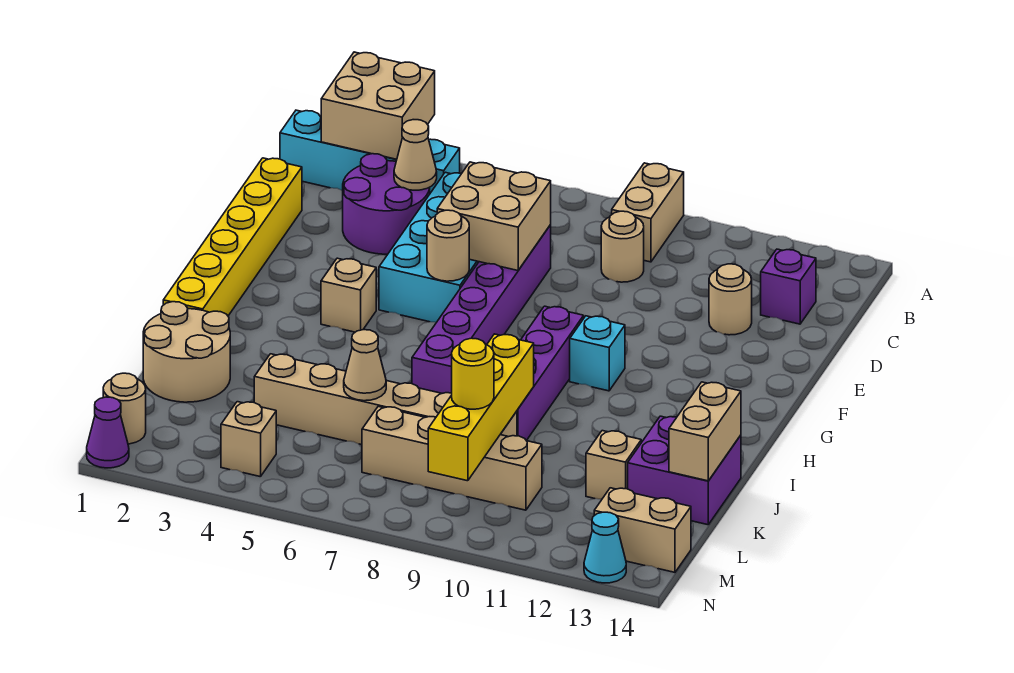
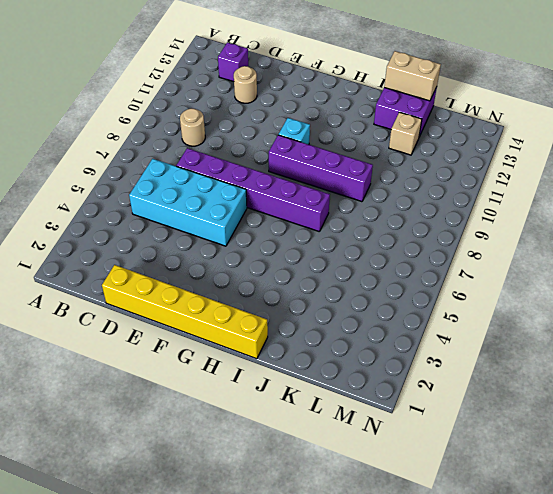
none -> tan brick A9:B9 level 1
none -> cyan brick B1:B4 level 1
none -> purple round brick C3:D4 level 1
none -> tan brick G4 level 1

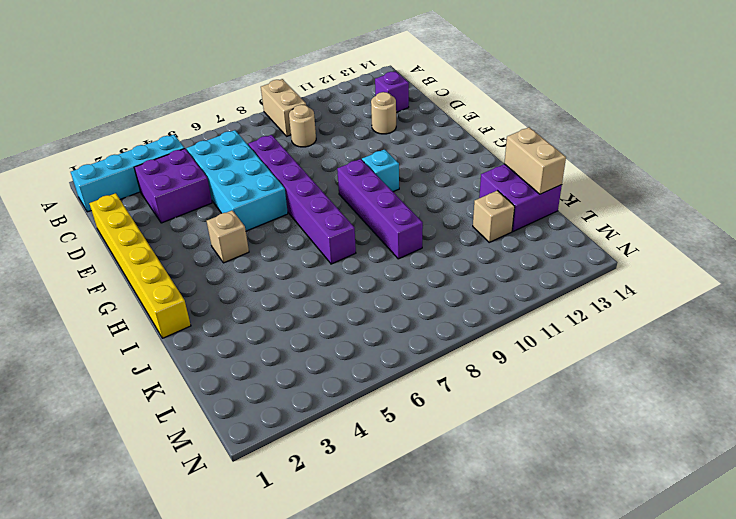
purple brick C3:D4 level 1 -> purple round brick C3:D4 level 1
none -> tan round brick J1:K2 level 1
none -> tan brick K4:K9 level 1
none -> tan brick L7:L10 level 1
none -> tan round brick M1 level 1

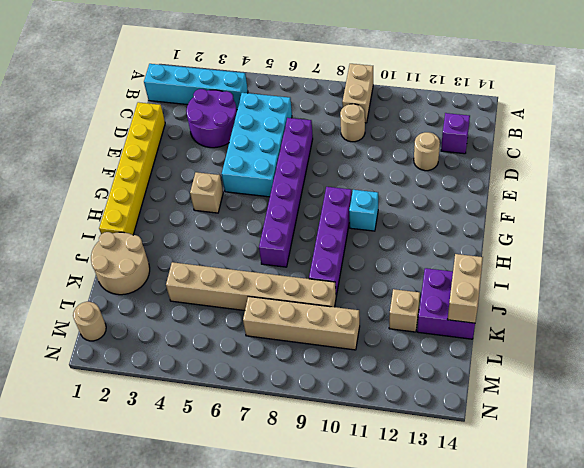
none -> tan brick M4 level 1
none -> tan brick M13:M14 level 1
none -> purple cone N1 level 1
none -> cyan cone N13 level 1

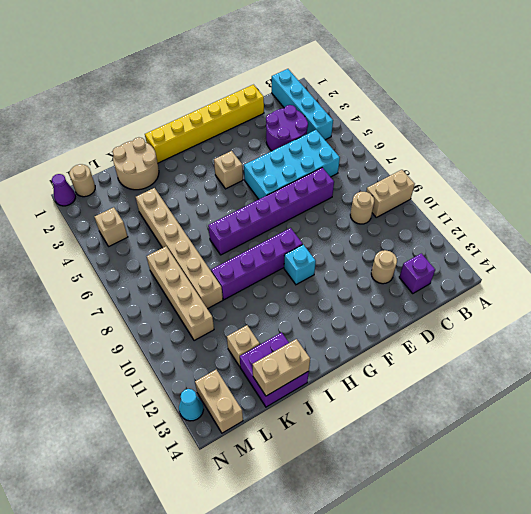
none -> tan brick A2:B3 level 2
none -> tan cone C4 level 2
none -> tan brick D6:E7 level 2
none -> tan round brick F6 level 2

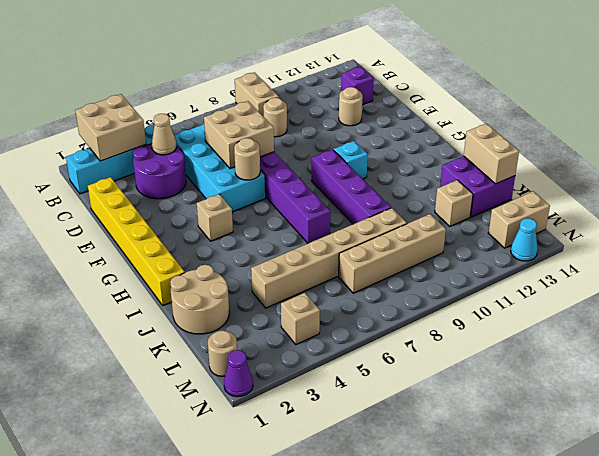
none -> yellow brick J9:M9 level 2
none -> tan cone K6 level 2
none -> yellow round brick L9 level 3

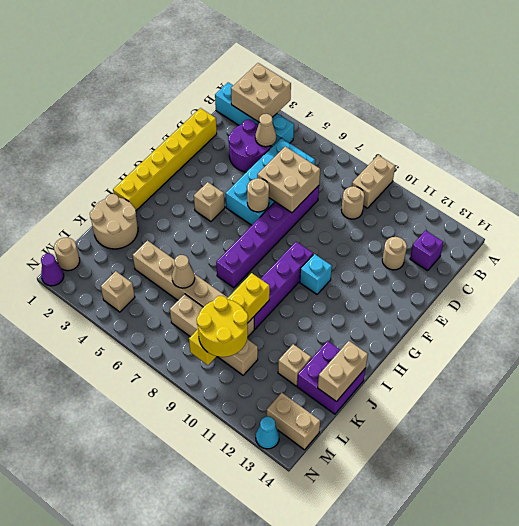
yellow round brick L9:M10 level 3 -> yellow round brick L9 level 3

